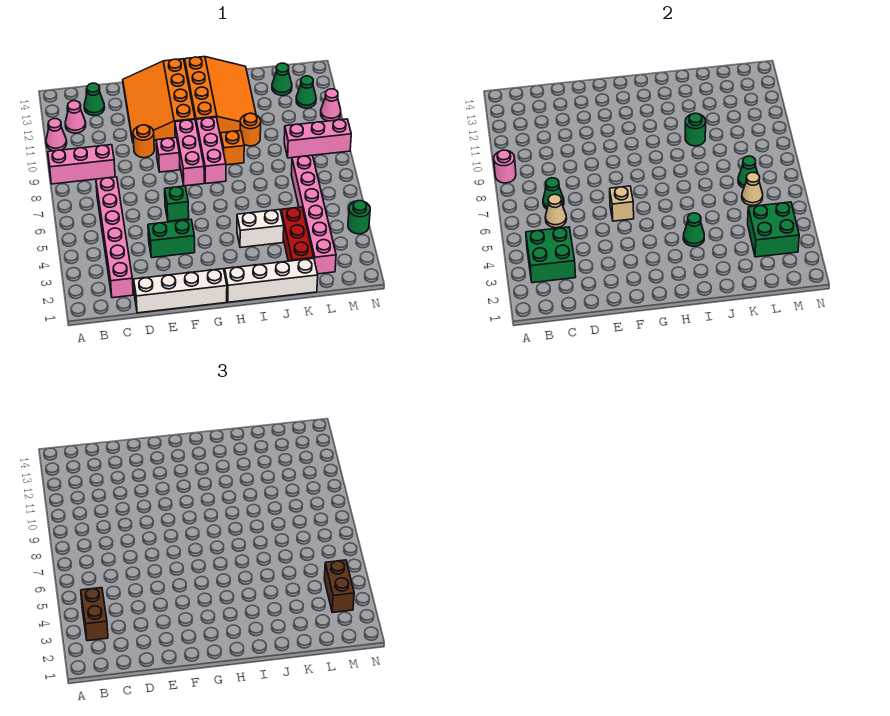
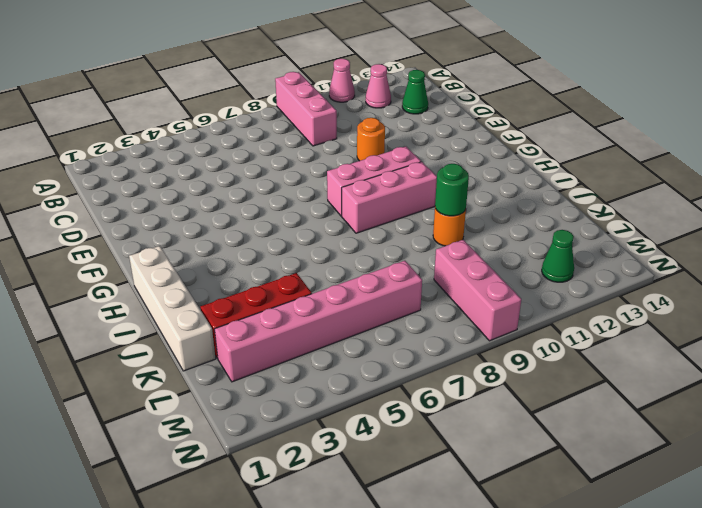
none -> pink brick C2:C7 level 1
none -> white brick D1:G1 level 1
none -> green brick E4:F4 level 1
none -> orange slope E11:G14 level 1 top G

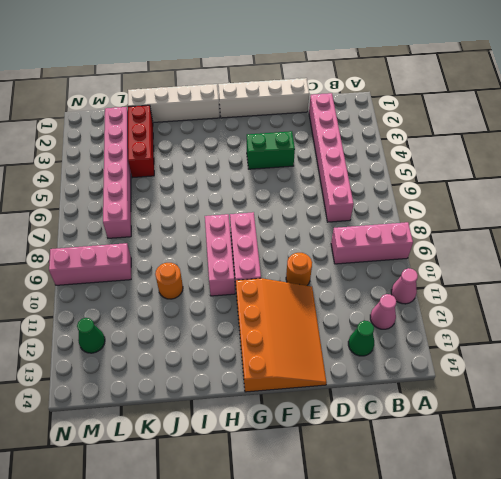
none -> green brick F6 level 1
none -> pink brick F9 level 1
none -> orange slope H11:J14 level 1 top H
none -> white brick I4:J4 level 1

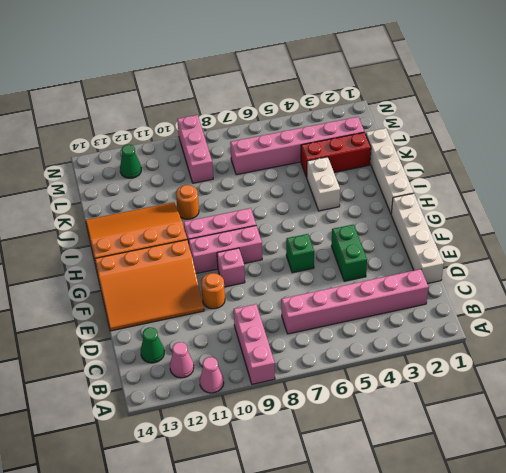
none -> orange brick I9 level 1
none -> green cone L13 level 1
none -> green round brick N4 level 1
none -> pink cone N11 level 1

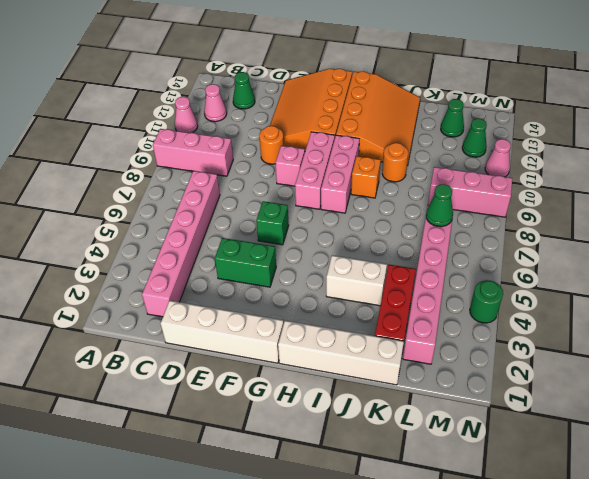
none -> pink round brick A9 level 2
none -> green brick B3:C4 level 2
none -> tan cone C6 level 2
none -> green cone C7 level 2

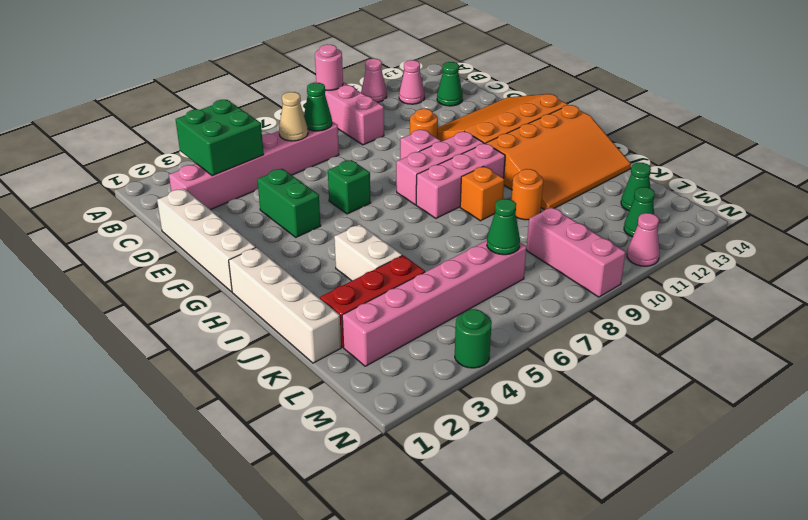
none -> tan brick F6 level 2
none -> green cone I4 level 2
none -> green round brick J10 level 2
none -> green brick L3:M4 level 2

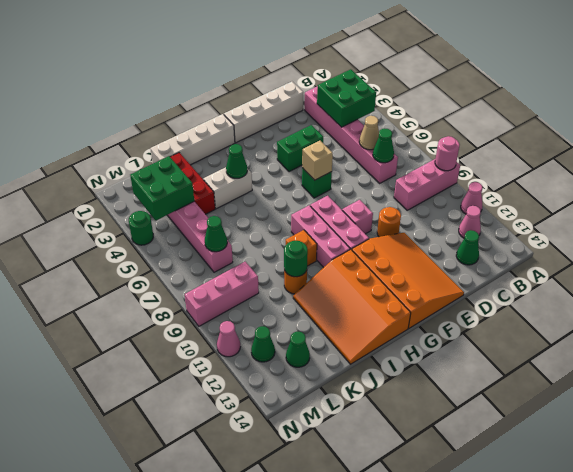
none -> tan cone L6 level 2
none -> brown brick B3:B4 level 3
none -> brown brick M3:M4 level 3

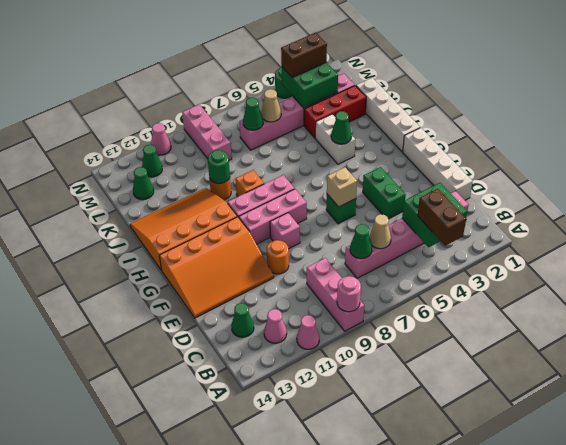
brown brick A4:B4 level 3 -> brown brick B3:B4 level 3

